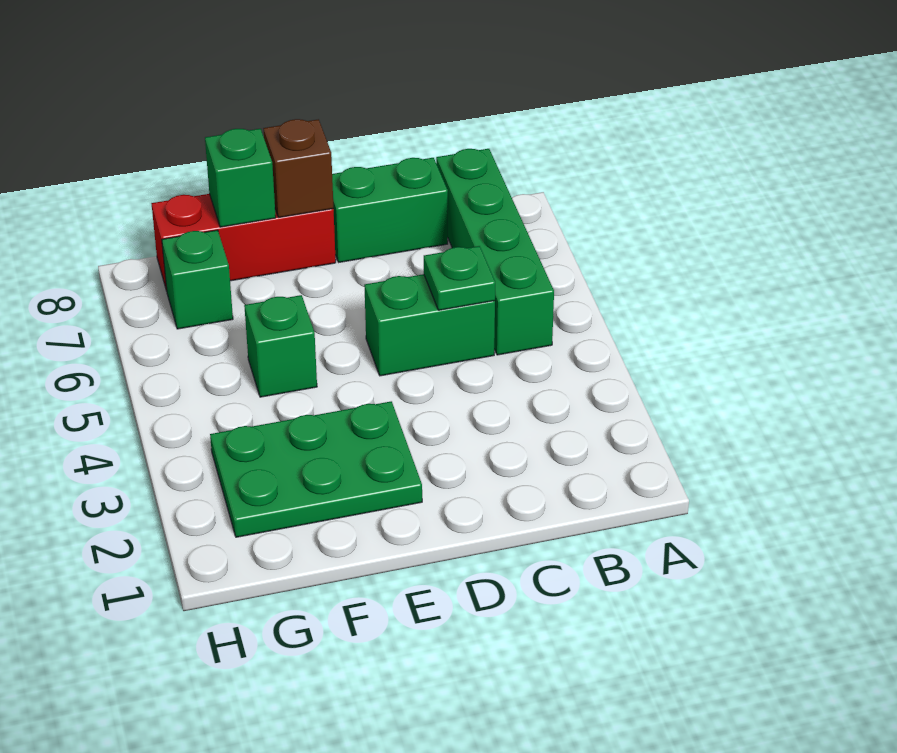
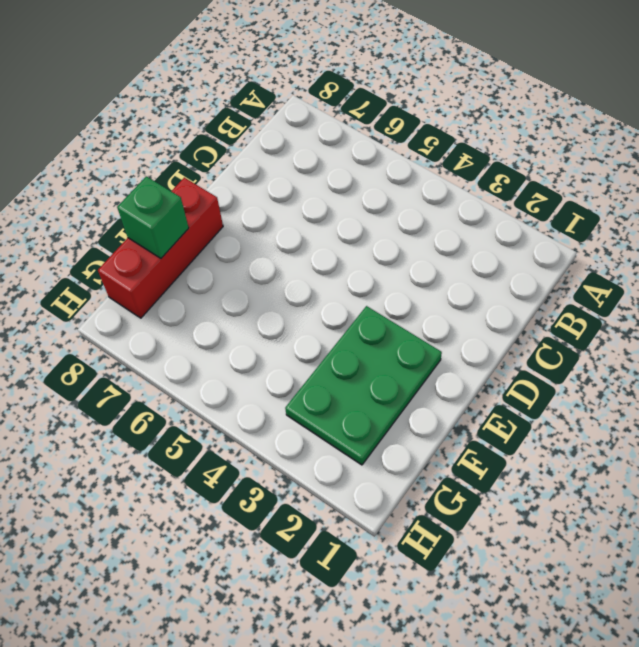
none -> green brick B5:B8 level 1
none -> green brick C5:D5 level 1

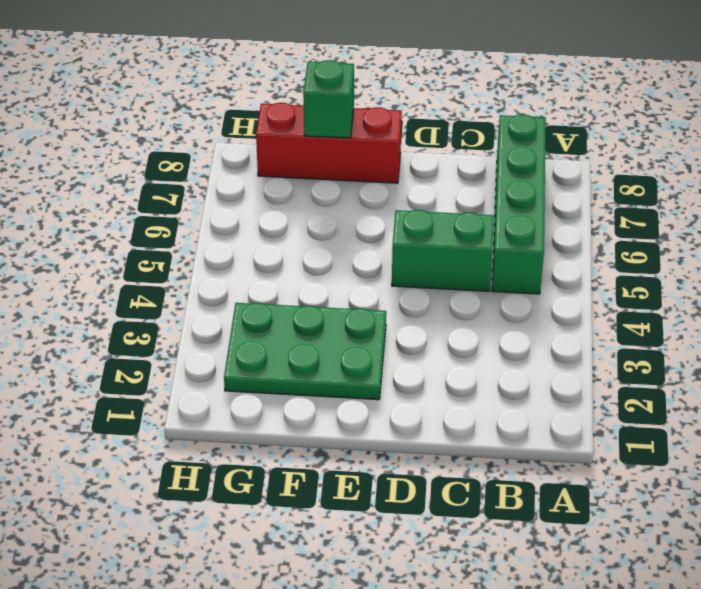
none -> green brick C8:D8 level 1
none -> green brick F5 level 1

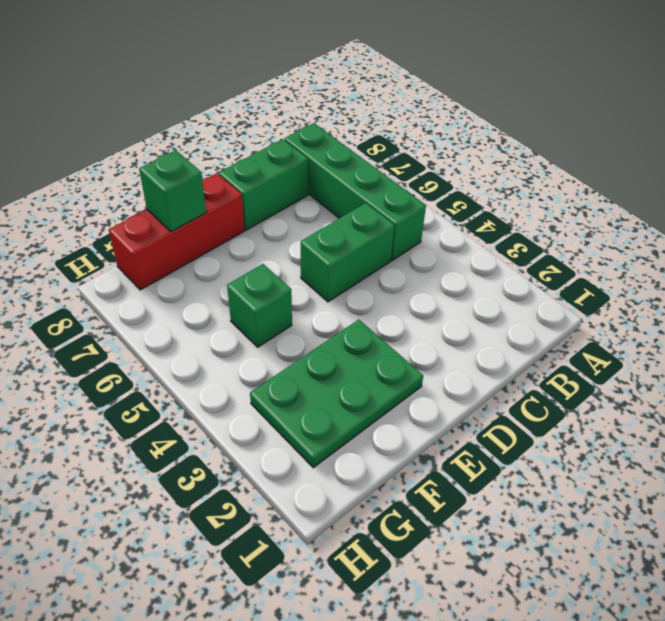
none -> green brick G7 level 1
none -> green plate C5 level 2

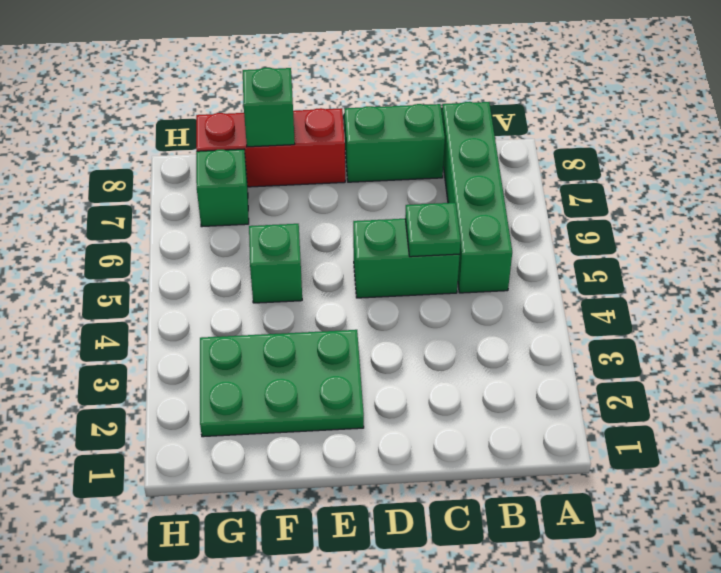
none -> brown brick E8 level 2

